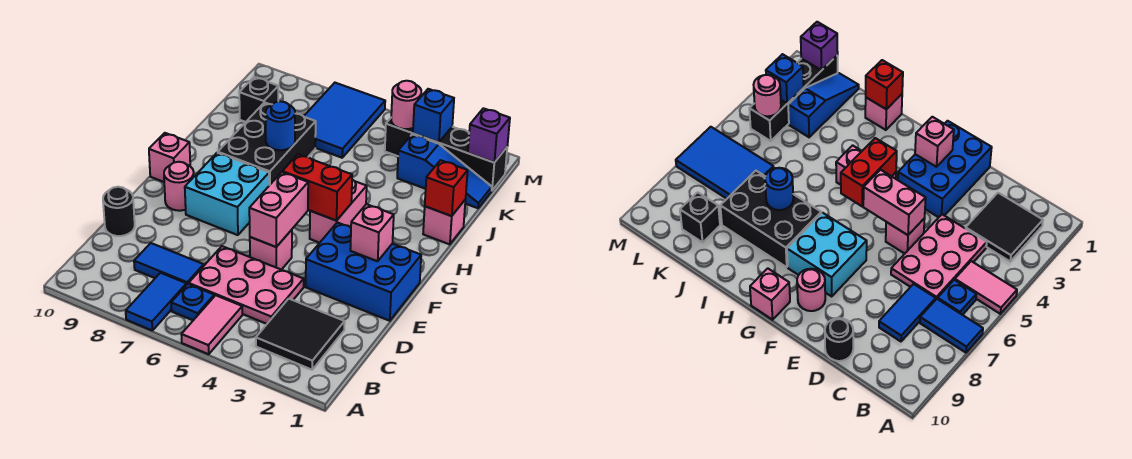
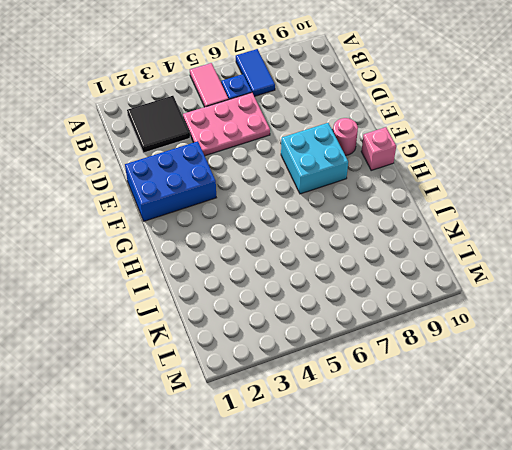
none -> blue tile C7:C8 level 1
none -> black round brick D10 level 1
none -> pink brick E5 level 1

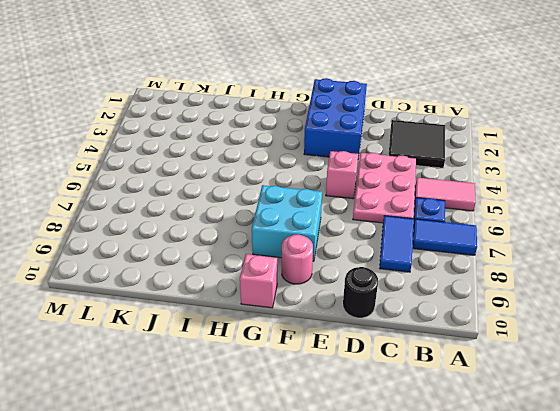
none -> pink brick G4:H4 level 1
none -> black brick H7:J8 level 1
none -> pink brick I1 level 1

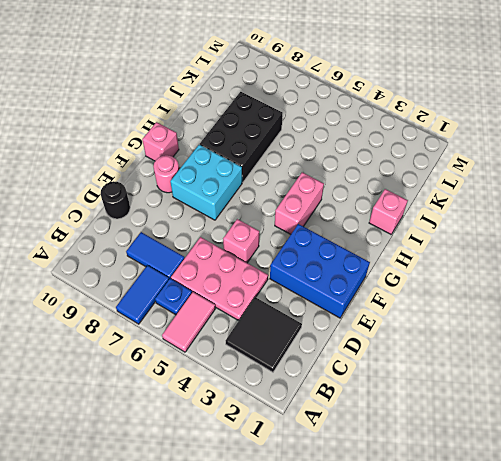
none -> blue slope K1:K3 level 1 top 3
none -> blue tile K6:M7 level 1
none -> black brick K9 level 1

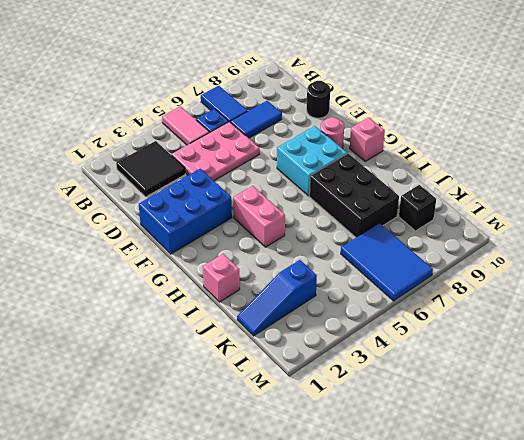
none -> pink brick E5 level 1
none -> black brick L1:L4 level 1
none -> pink brick E5:F5 level 2

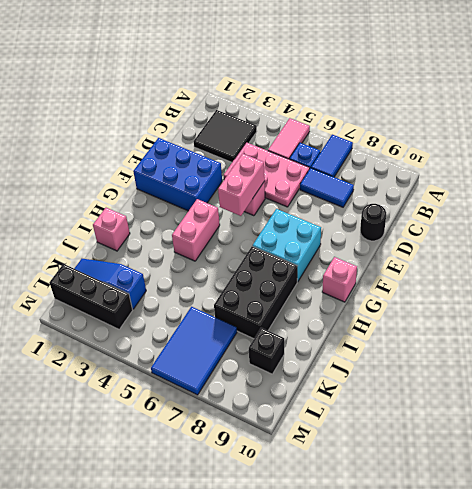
black brick L1:L3 level 1 -> black brick L1:L4 level 1
none -> pink round brick F9 level 1
none -> pink brick F2 level 2
none -> red brick G4:G5 level 2

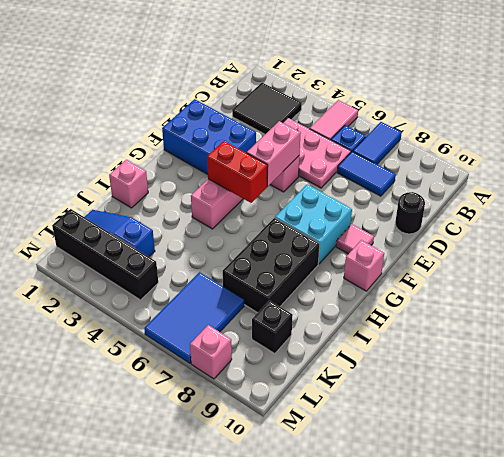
pink tile F9 level 1 -> pink round brick F9 level 1
pink brick M8 level 1 -> pink brick F2 level 2
none -> red brick I1 level 2
none -> blue round brick I7 level 2
none -> purple brick L1 level 2

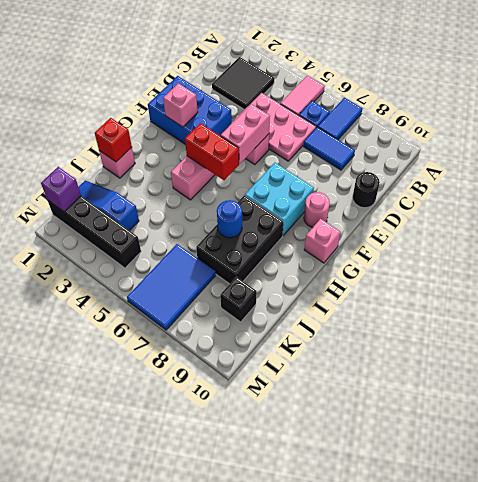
none -> blue brick L3 level 2
none -> pink round brick L4 level 2

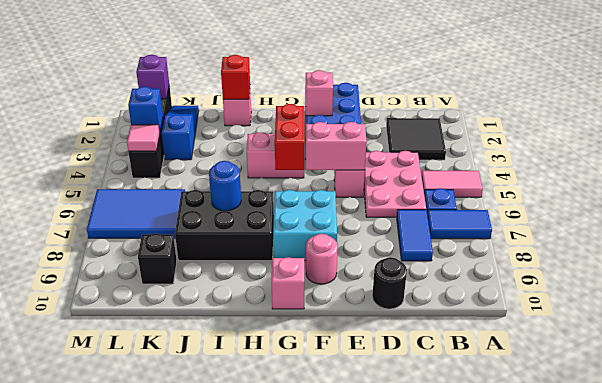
pink tile L4 level 2 -> pink round brick L4 level 2

